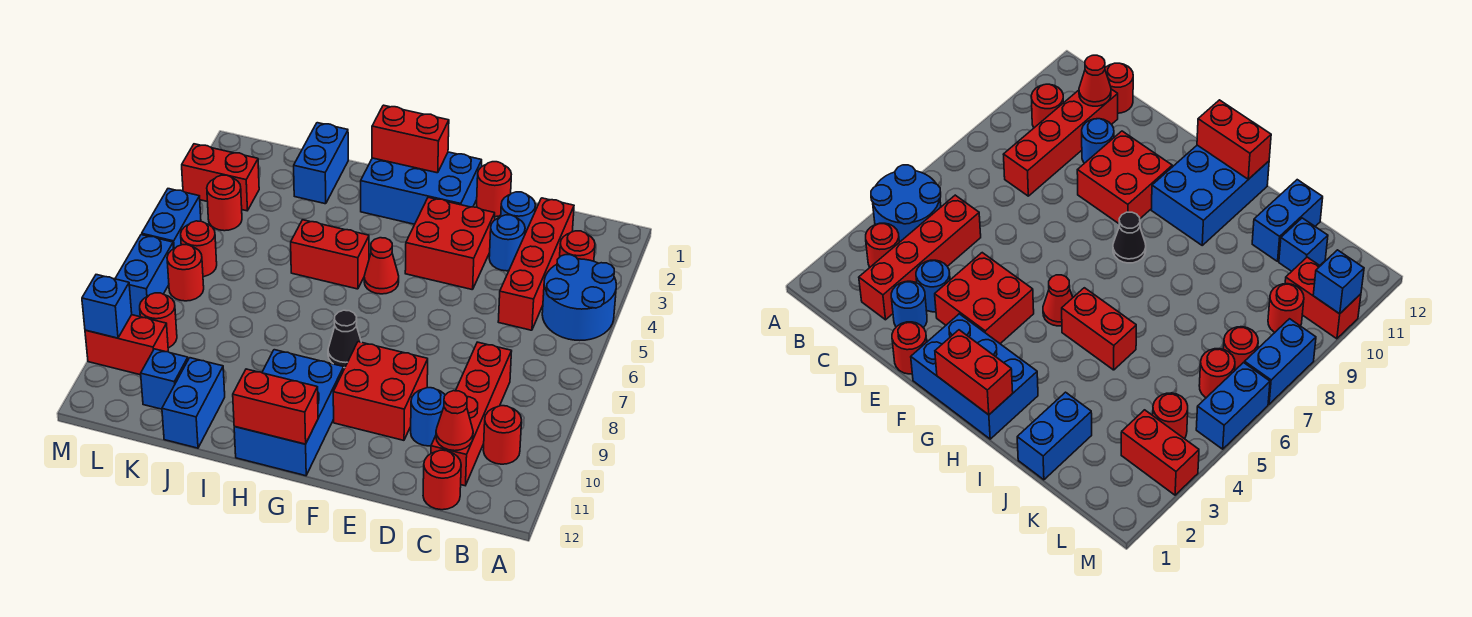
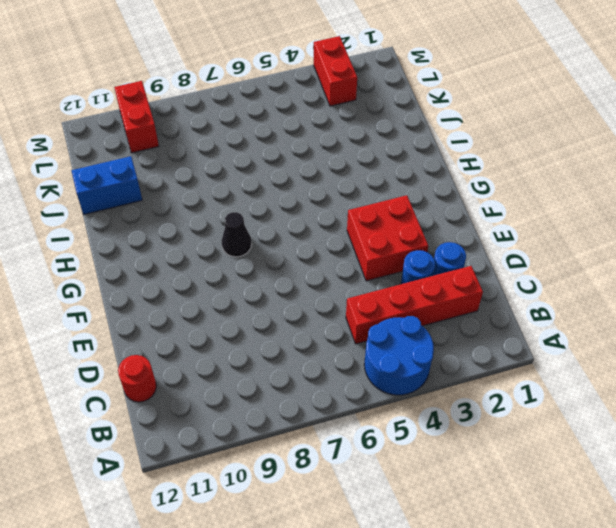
none -> red round brick B3 level 1
none -> red round brick B10 level 1
none -> red brick C8:C11 level 1
none -> blue round brick D10 level 1

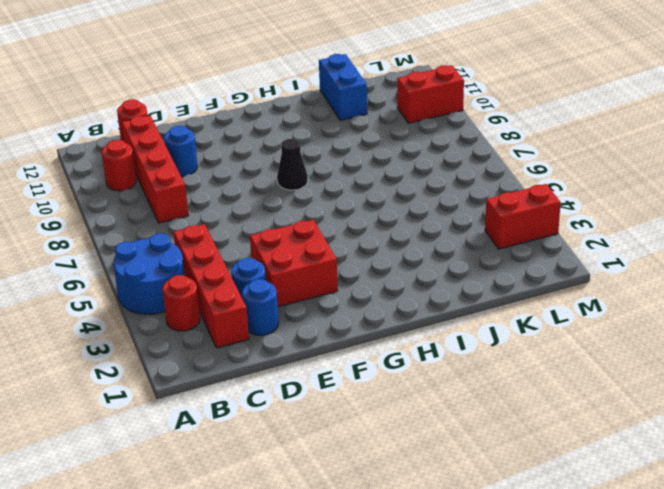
none -> red round brick E1 level 1
none -> red brick E9:F10 level 1
none -> blue brick F1:H2 level 1
none -> red cone G5 level 1

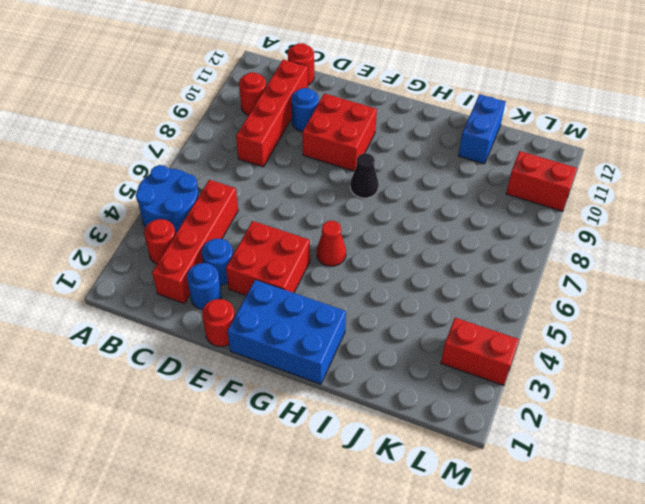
none -> blue brick G10:H12 level 1
none -> red brick H5:I5 level 1
none -> blue brick J1:J2 level 1
none -> blue brick K11 level 1

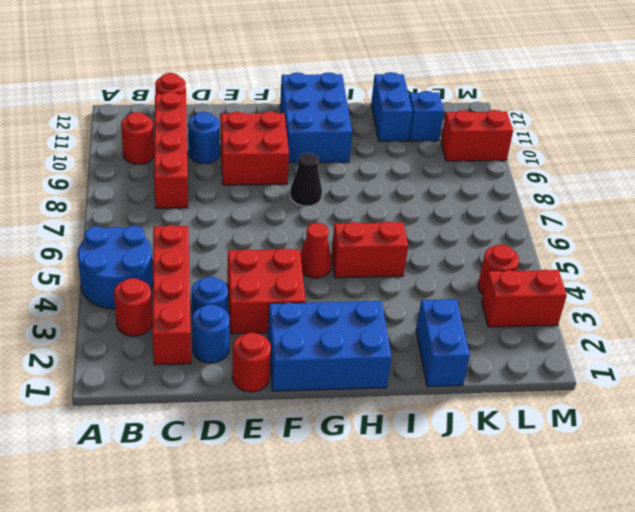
none -> red round brick L6 level 1
none -> red round brick L7 level 1
none -> red round brick L9 level 1
none -> blue brick M5:M6 level 1

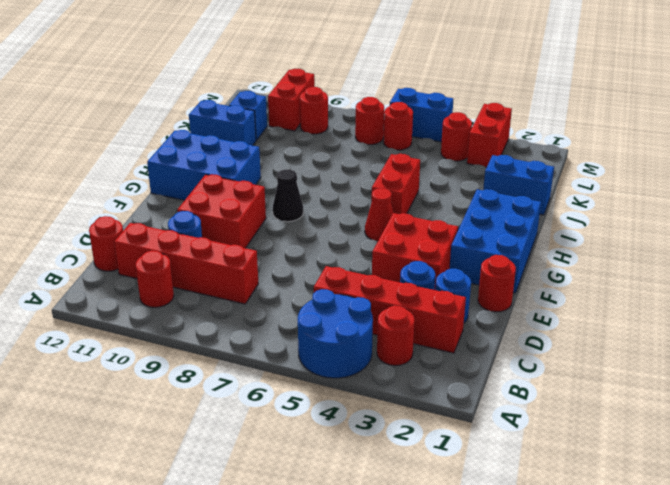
none -> blue brick M7:M8 level 1
none -> red cone C11 level 2
none -> red brick G1:H1 level 2
none -> red brick G12:H12 level 2

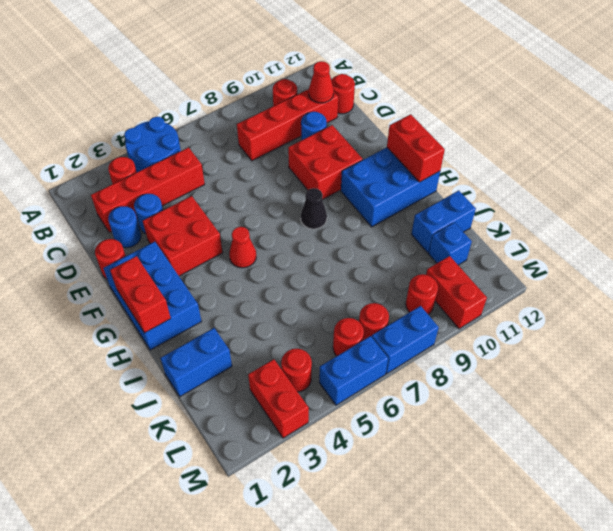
none -> red brick H5:I5 level 1
none -> blue brick M10 level 2

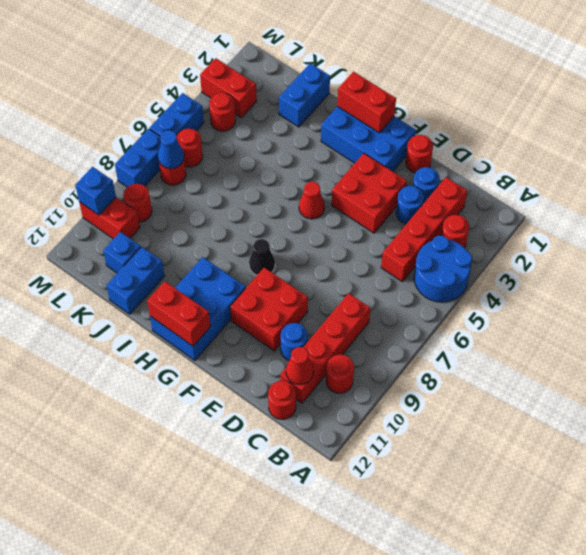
blue cone L7 level 2 -> none
none -> red brick H5:I5 level 1

